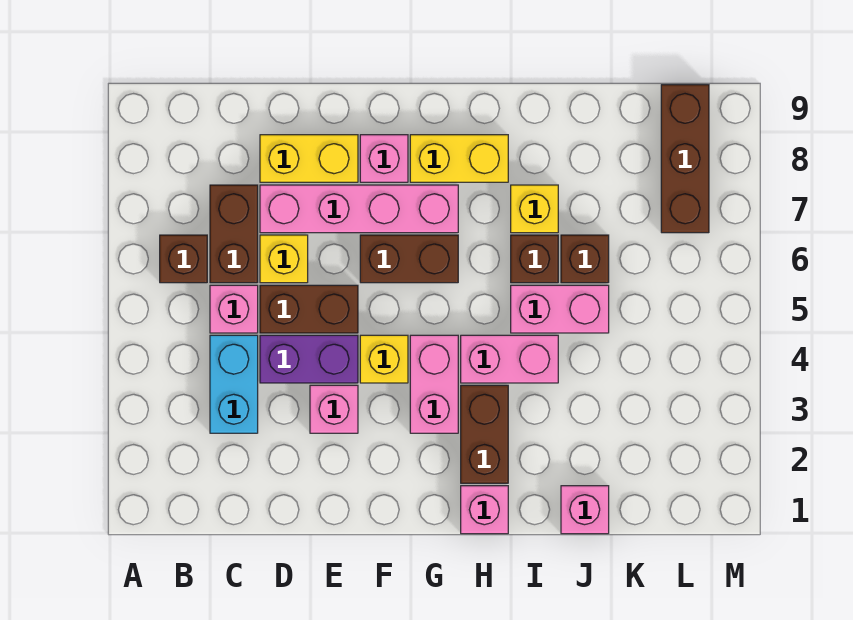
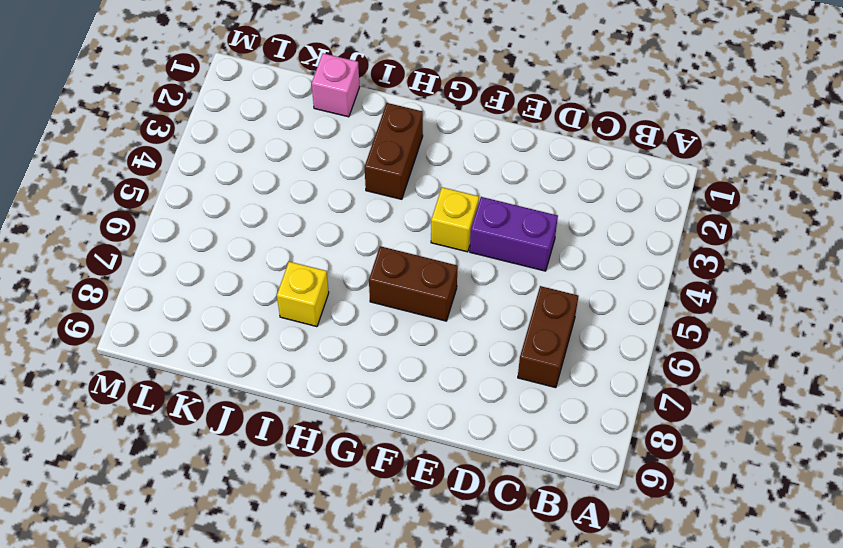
none -> brown brick B6 level 1
none -> cyan brick C3:C4 level 1
none -> pink brick C5 level 1

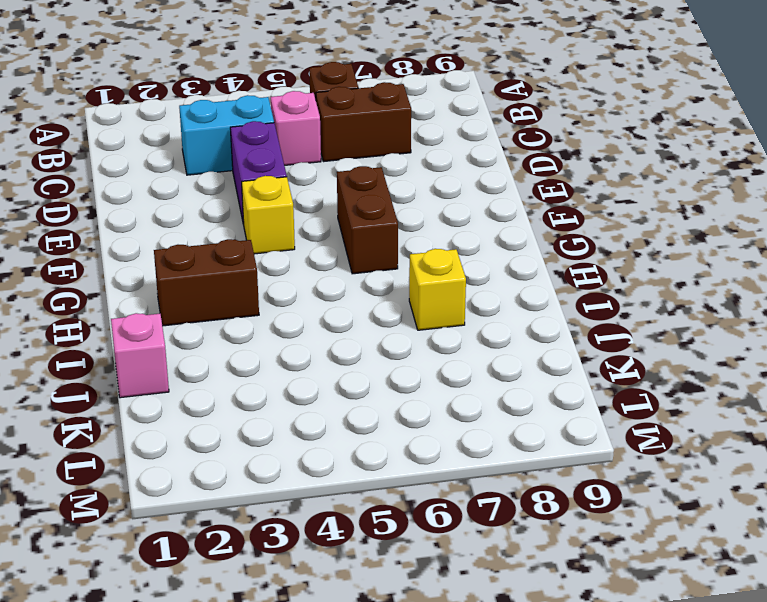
none -> brown brick D5:E5 level 1
none -> yellow brick D6 level 1
none -> pink brick D7:G7 level 1

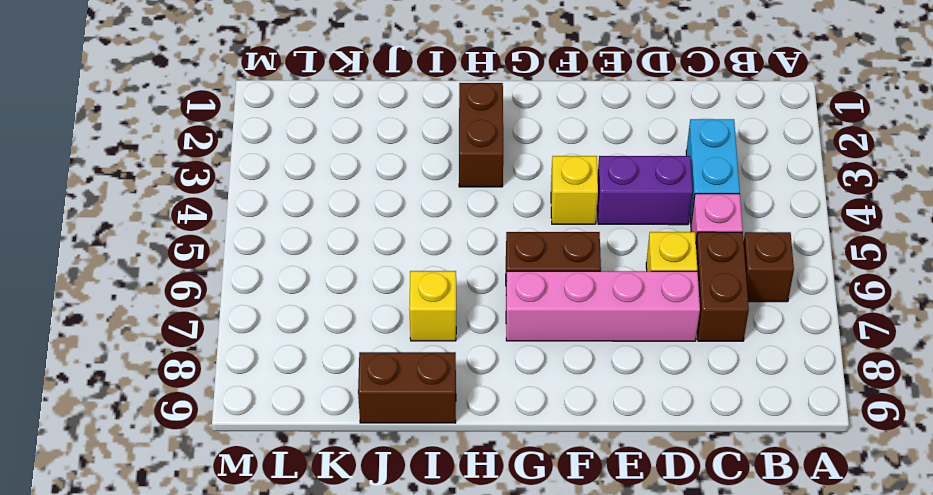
brown brick I9:J9 level 1 -> brown brick D5:E5 level 1
none -> yellow brick D8:E8 level 1
none -> pink brick E3 level 1
none -> pink brick F8 level 1

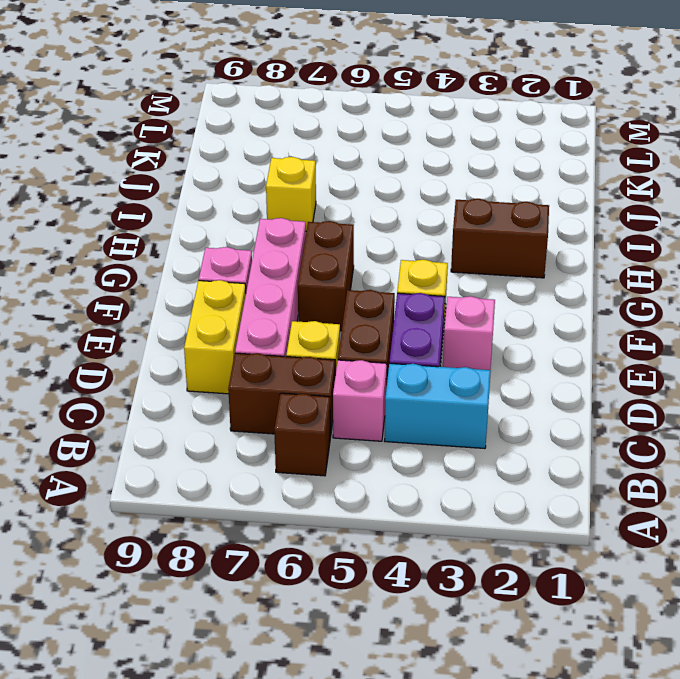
none -> pink brick G3:G4 level 1
none -> yellow brick G8:H8 level 1
none -> pink brick H1 level 1

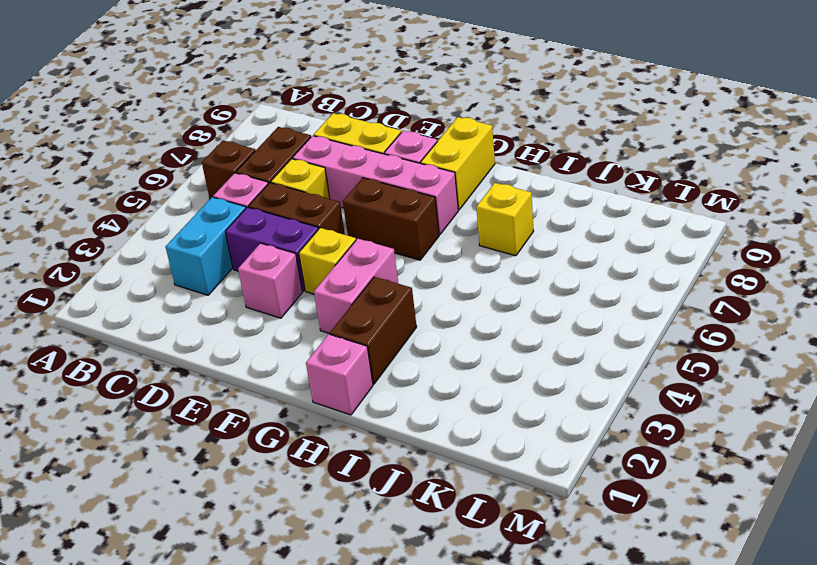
yellow brick G8:G9 level 1 -> yellow brick G8:H8 level 1
none -> pink brick H4:I4 level 1
none -> pink brick I5:J5 level 1
none -> brown brick I6 level 1

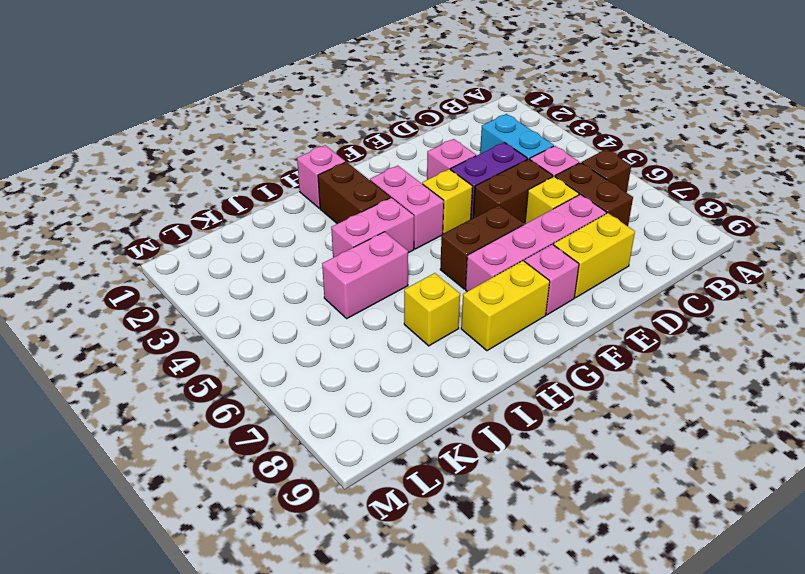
none -> brown brick I6 level 1
none -> pink brick J1 level 1
none -> brown brick J6 level 1

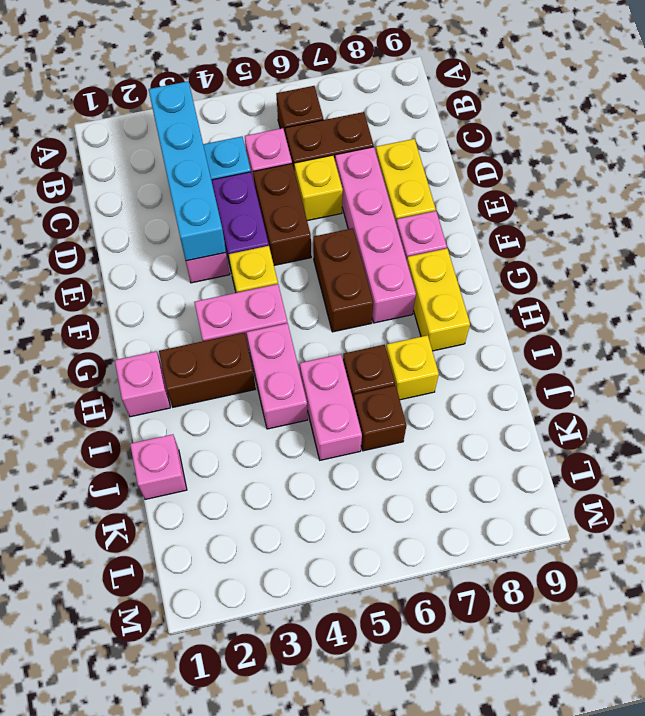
cyan brick B3:E3 level 2 -> none
none -> brown brick L7:L9 level 1

